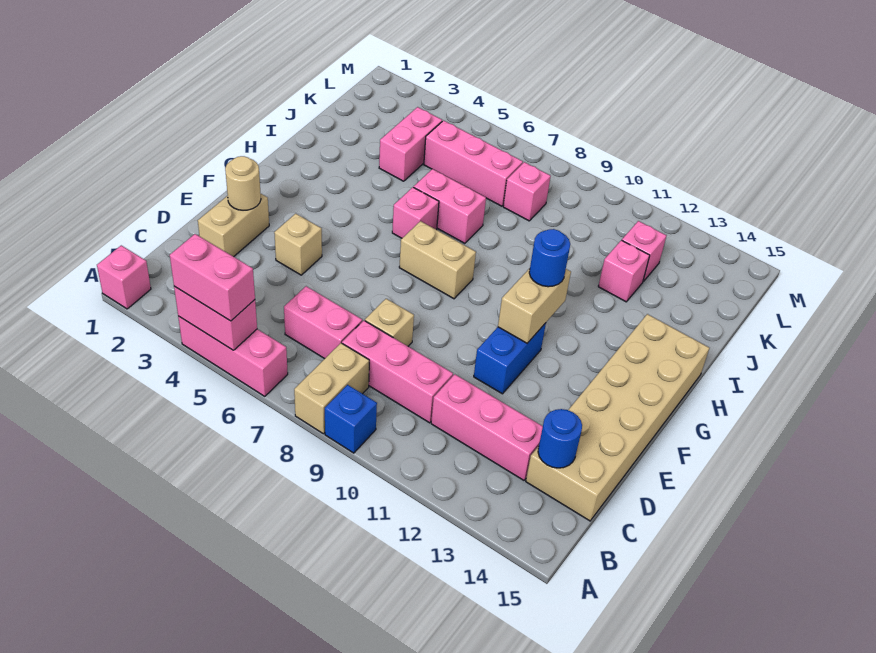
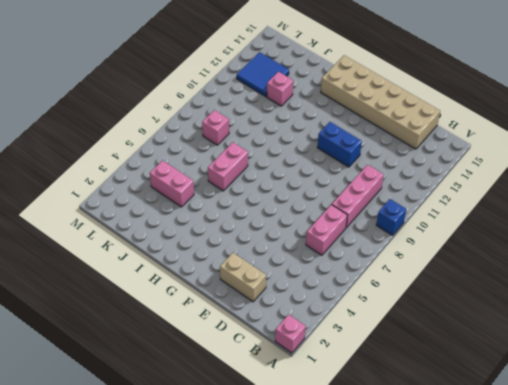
blue tile K12:L13 level 1 -> pink brick K12 level 1
none -> pink brick A4:A6 level 1
none -> tan brick A8:B8 level 1
none -> pink brick C11:C13 level 1

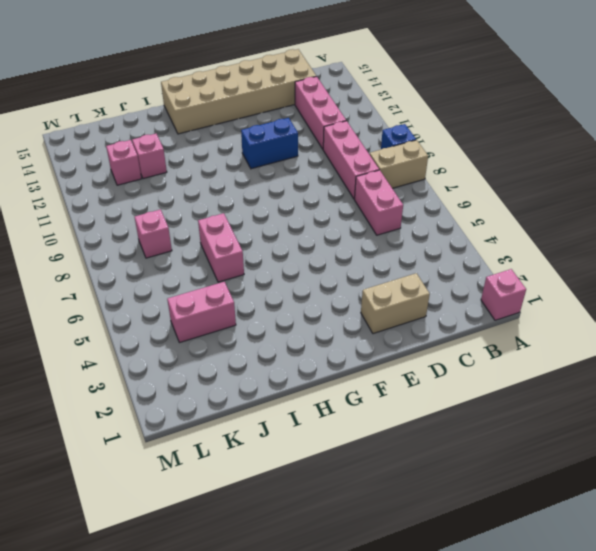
none -> pink brick A4:A6 level 1
none -> tan brick D8 level 1
none -> tan brick E4 level 1

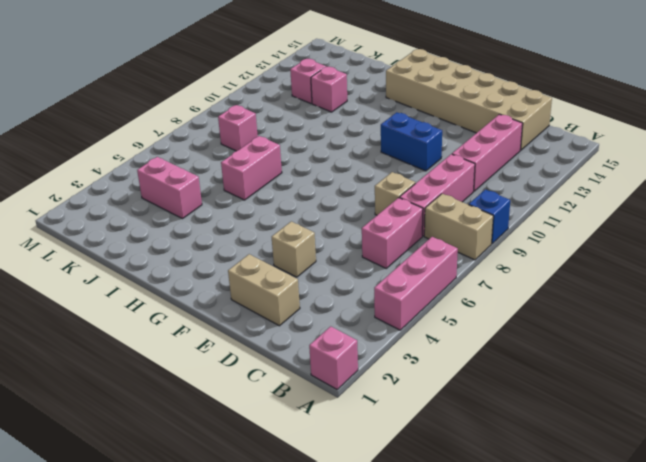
none -> tan brick G7:G8 level 1
none -> pink brick H6 level 1
none -> pink brick K5:K7 level 1

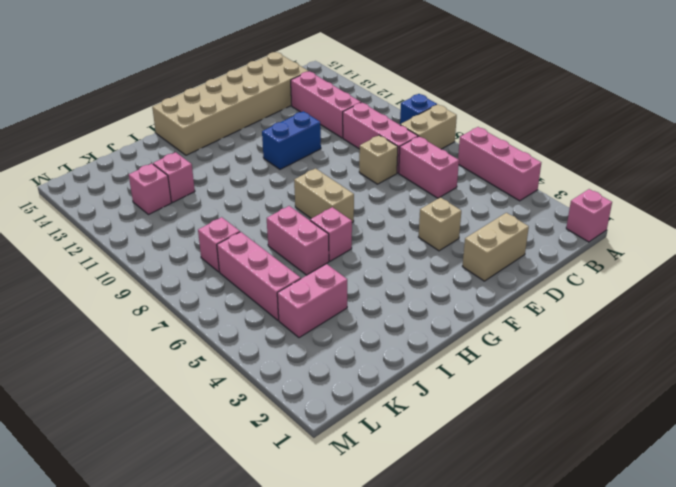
none -> pink brick A4:A5 level 2
none -> blue round brick C14 level 2
none -> tan round brick E2 level 2

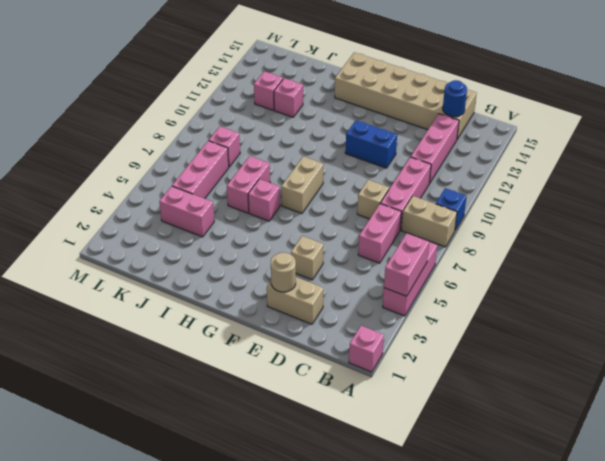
none -> tan brick F11:G11 level 2
none -> pink brick A4:A5 level 3
none -> blue round brick G11 level 3

